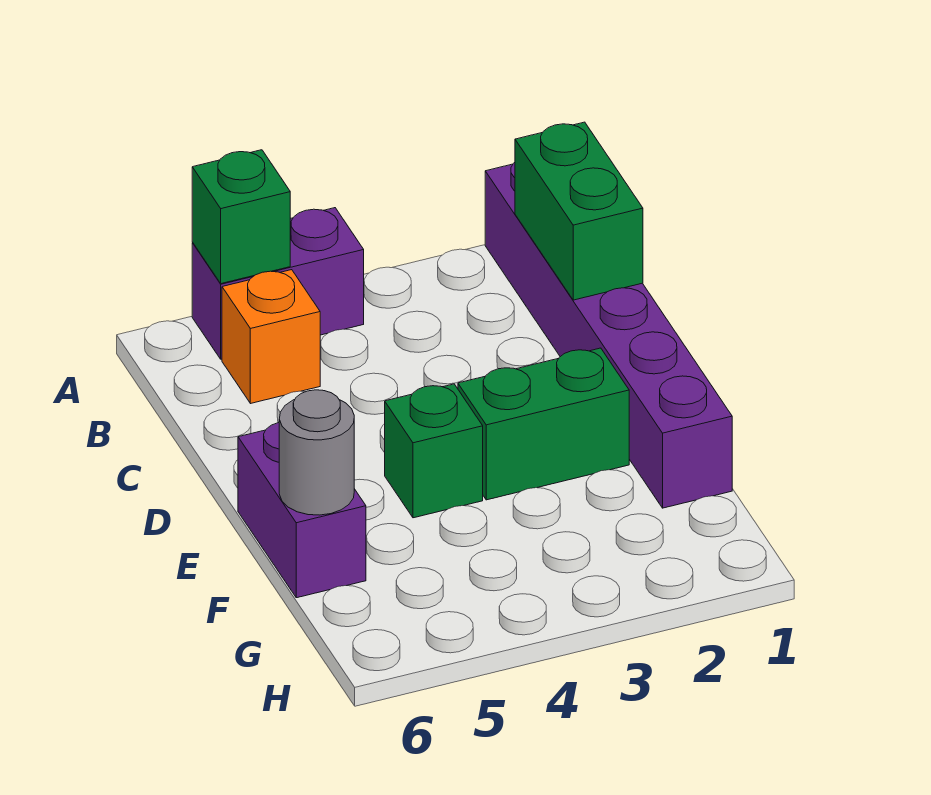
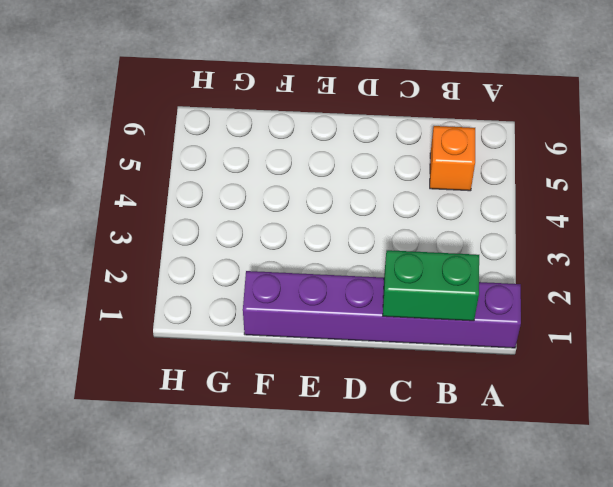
none -> purple brick A4:A5 level 1
none -> green brick E2:E3 level 1

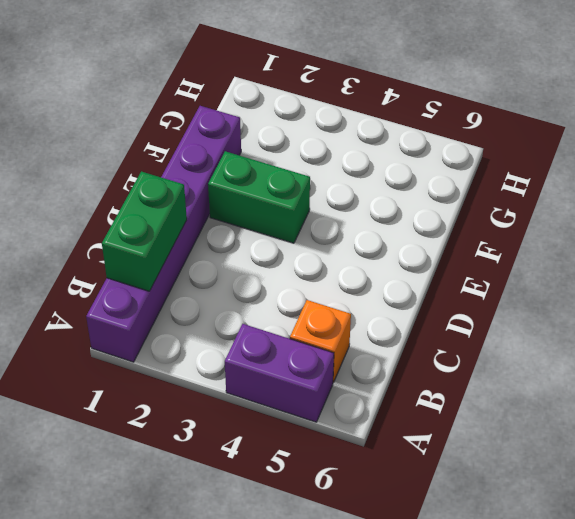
none -> green brick E4 level 1
none -> purple brick E6:F6 level 1

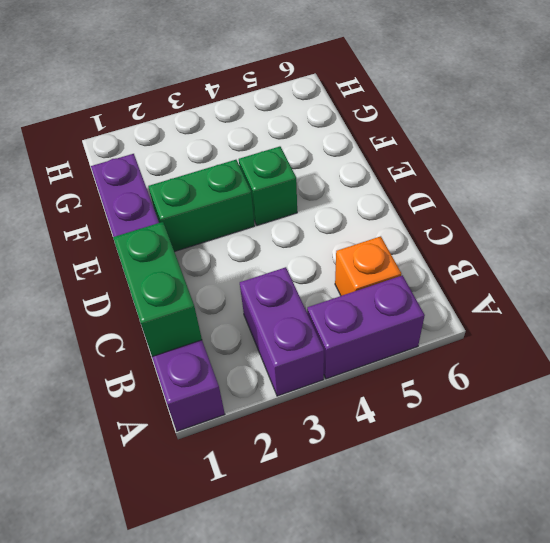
purple brick A3:B3 level 1 -> purple brick E6:F6 level 1
none -> green brick A5 level 2
none -> grey round brick F6 level 2

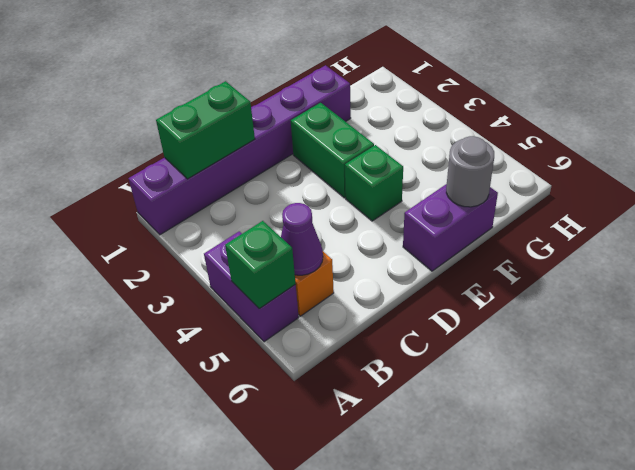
purple cone B5 level 2 -> none

